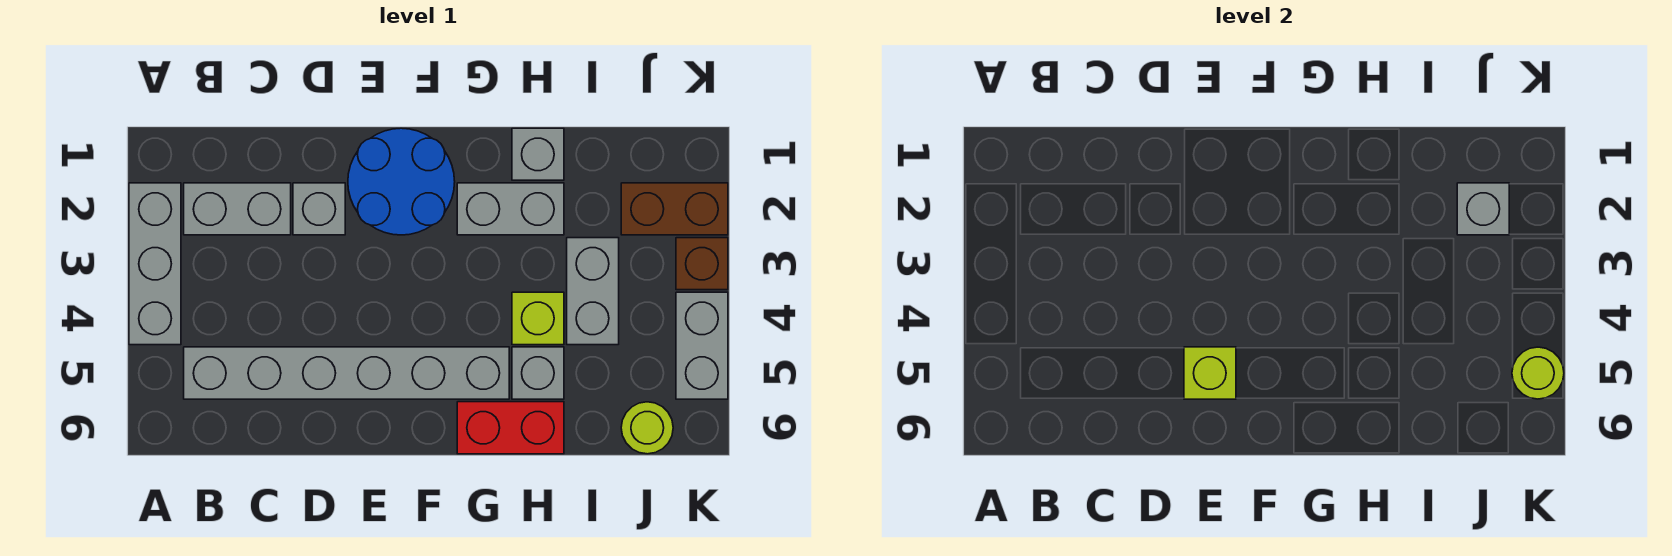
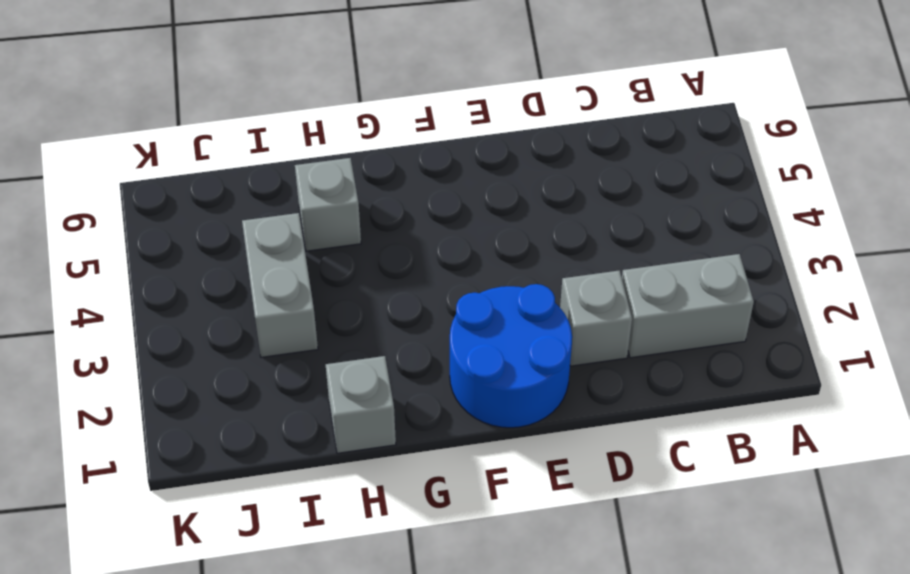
none -> grey brick A2:A4 level 1
none -> grey brick B5:G5 level 1
none -> grey brick G2:H2 level 1

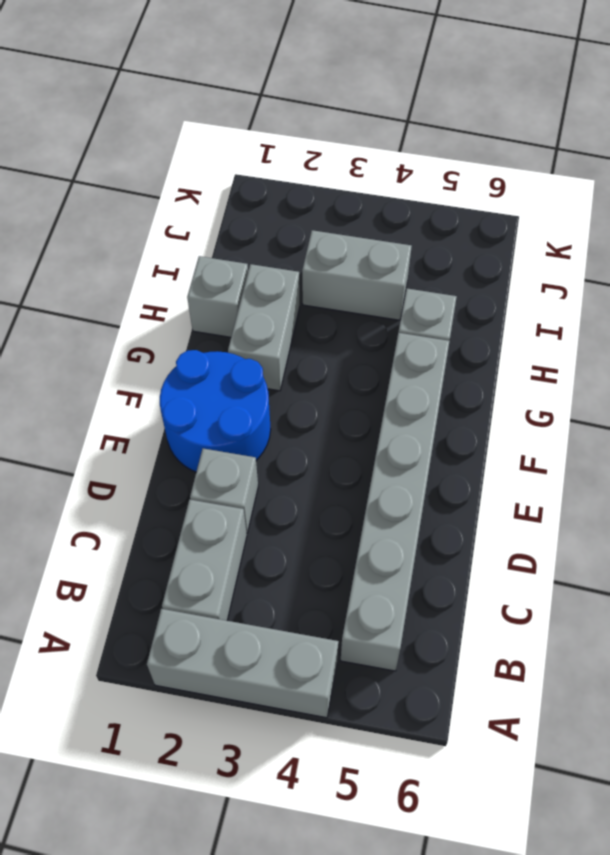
none -> red brick G6:H6 level 1
none -> lime brick H4 level 1
none -> brown brick J2:K2 level 1

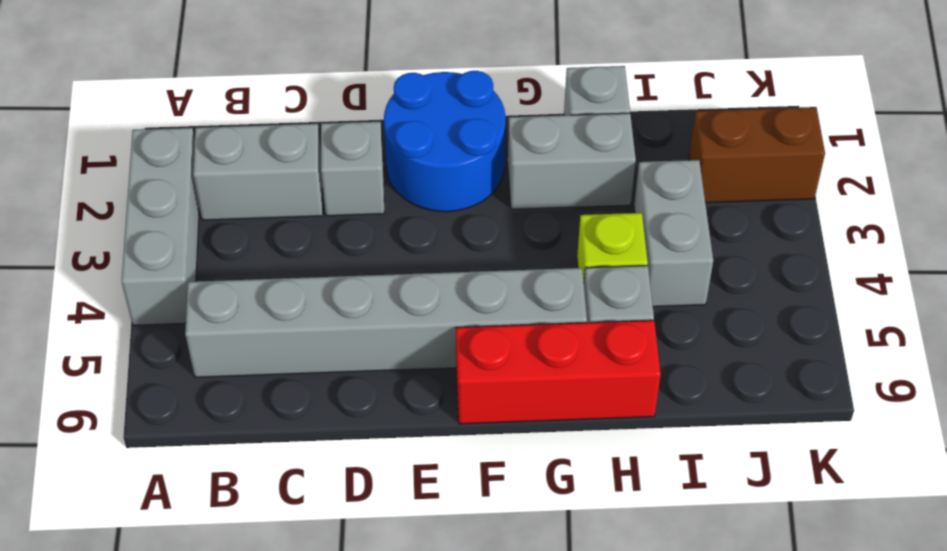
red brick F6:H6 level 1 -> red brick G6:H6 level 1
none -> lime round brick J6 level 1
none -> brown brick K3 level 1
none -> grey brick K4:K5 level 1

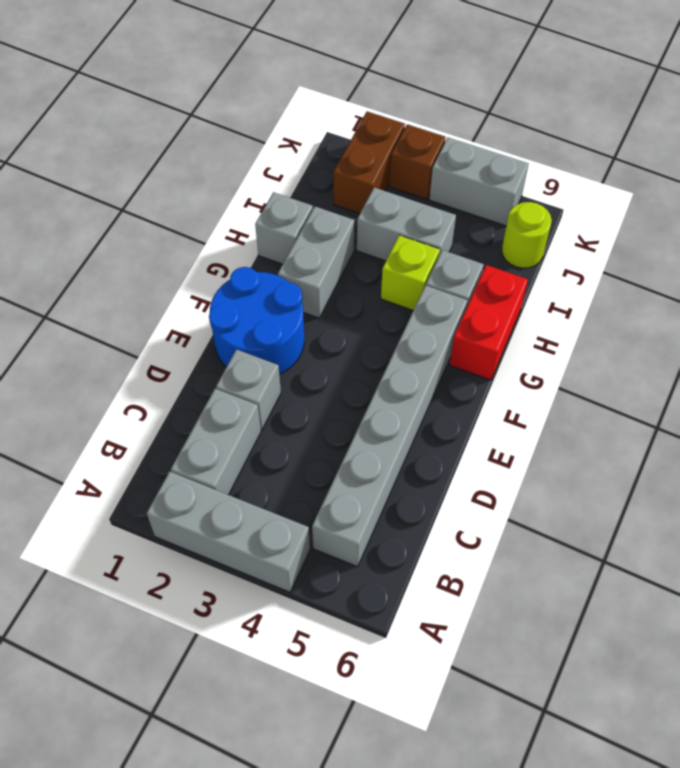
none -> lime brick E5 level 2
none -> grey brick J2 level 2
none -> lime round brick K5 level 2

